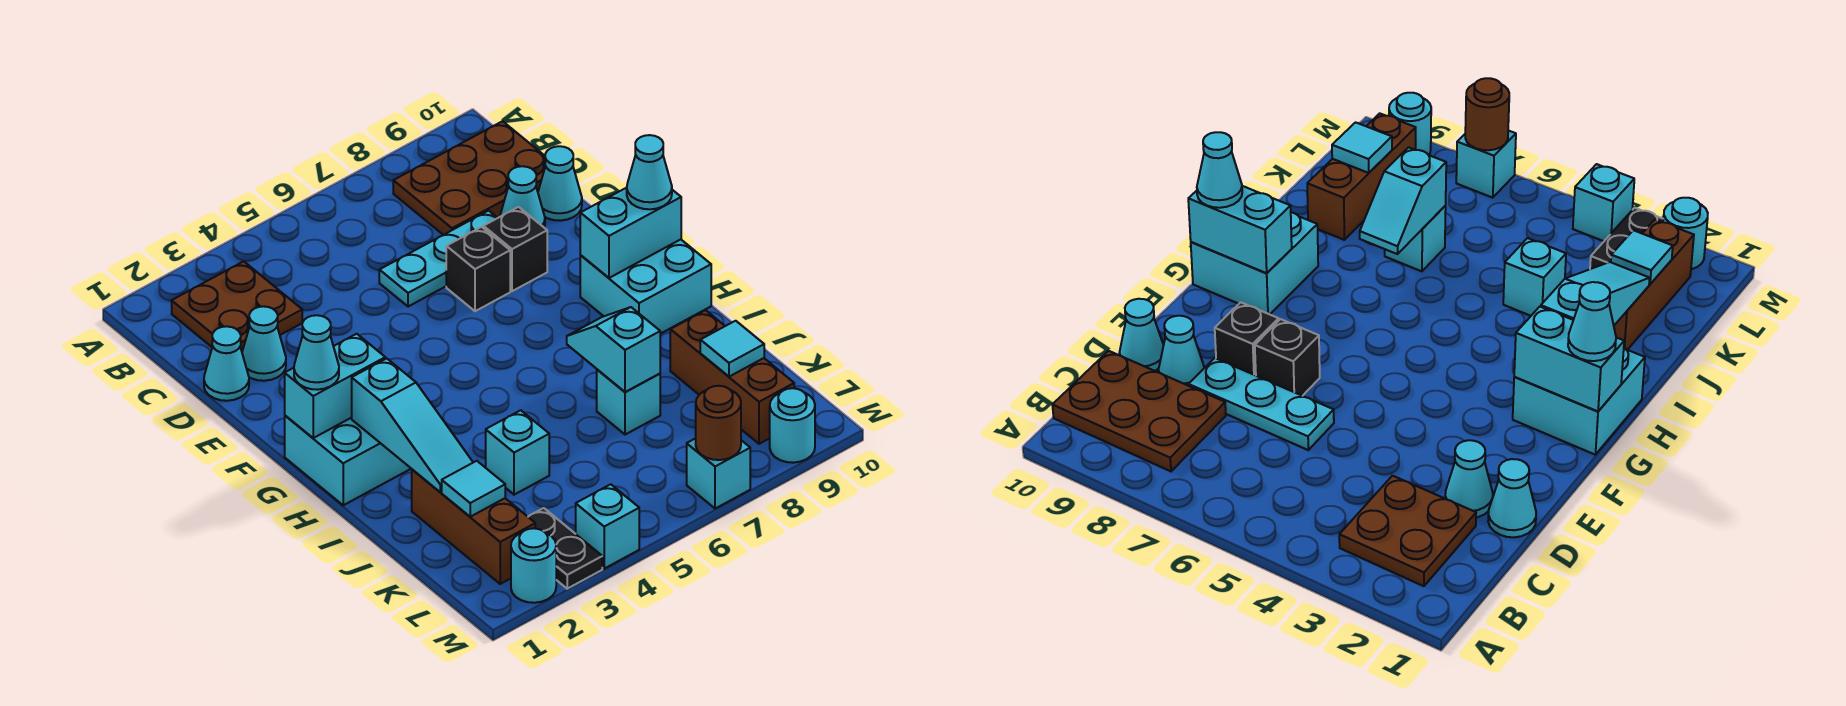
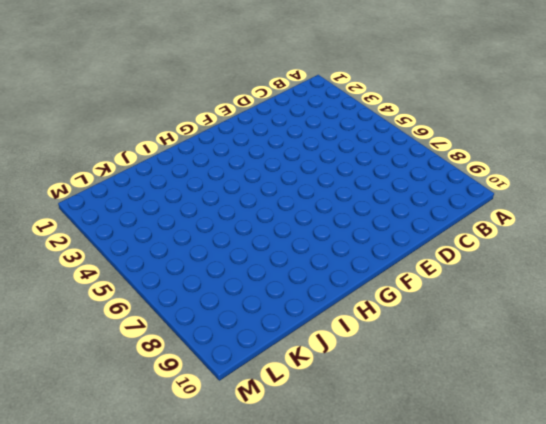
none -> brown plate B2:C3 level 1
none -> brown plate B8:C10 level 1
none -> cyan cone D1 level 1

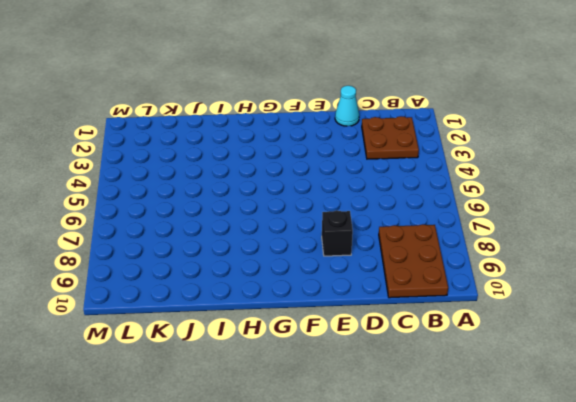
none -> cyan cone D2 level 1
none -> cyan plate D6:D8 level 1
none -> cyan cone D9 level 1

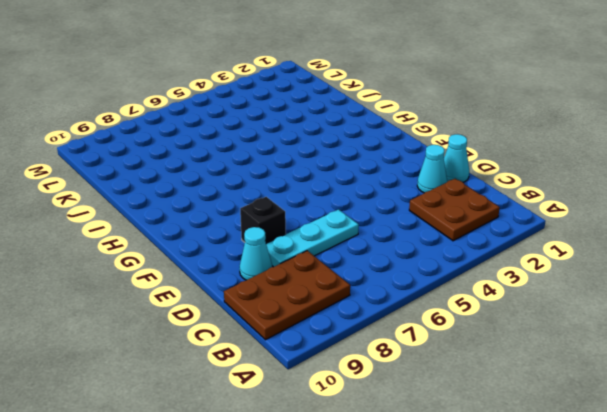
none -> cyan cone D10 level 1
none -> black brick E7 level 1
none -> cyan brick G1:H2 level 1

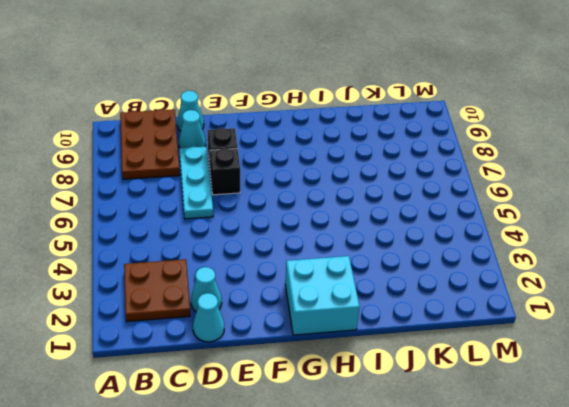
none -> cyan brick G9:H10 level 1
none -> brown brick J2:L2 level 1
none -> cyan brick J4 level 1

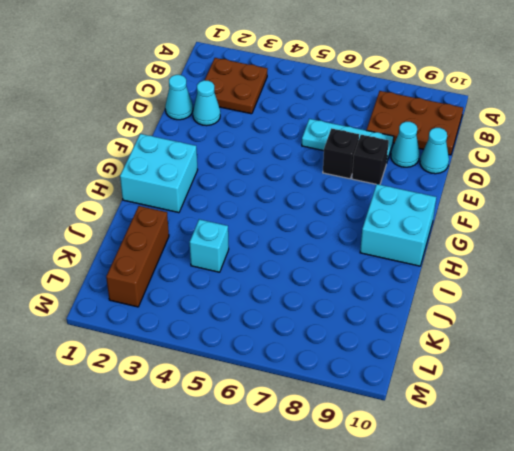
none -> cyan brick J7 level 1
none -> brown brick J9:L9 level 1
none -> black plate L3:M3 level 1

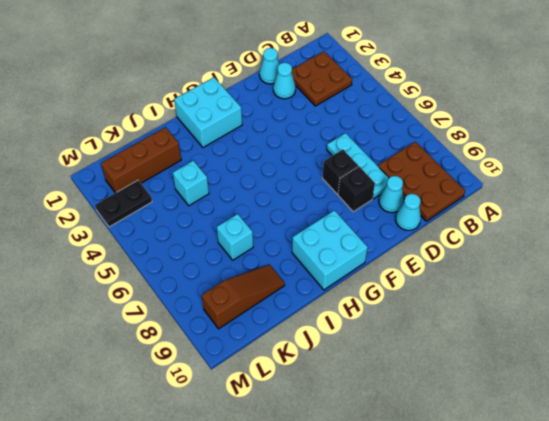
brown slope J9:L9 level 1 top L -> brown brick J9:L9 level 1
none -> cyan round brick M2 level 1
none -> cyan brick M4 level 1
none -> cyan brick M7 level 1

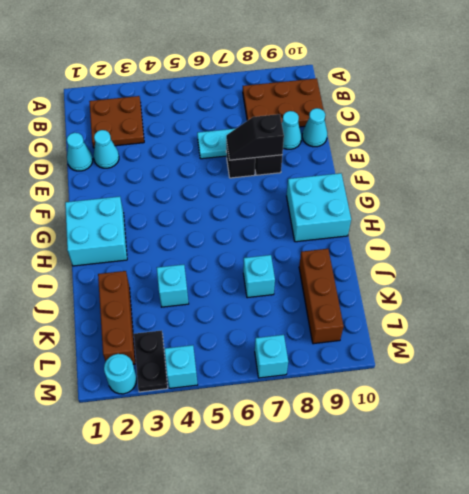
black slope E7:E8 level 2 top 8 -> none
none -> cyan round brick M9 level 1
none -> cyan brick G1:G2 level 2
none -> cyan brick G9:G10 level 2

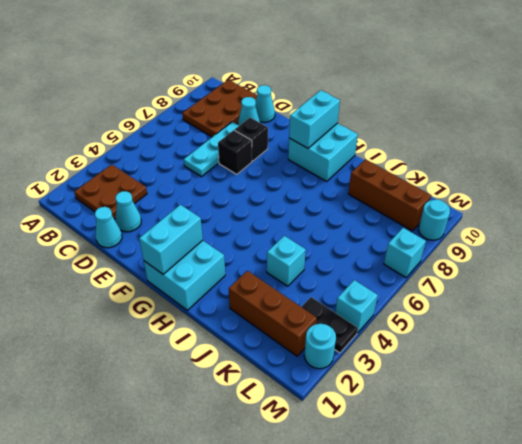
none -> cyan brick J7 level 1
none -> cyan slope H2:J2 level 2 top H
none -> cyan slope I7:J7 level 2 top J

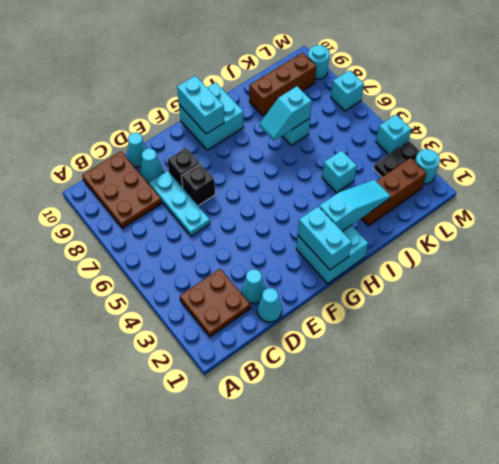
none -> cyan tile K2 level 2
none -> cyan tile K9 level 2
none -> brown round brick M7 level 2

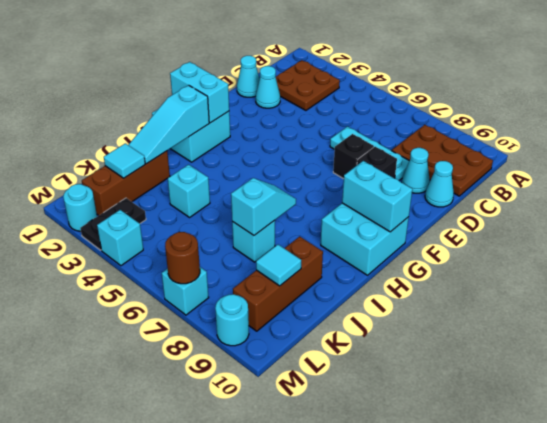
none -> cyan cone G1 level 3
none -> cyan cone G10 level 3

